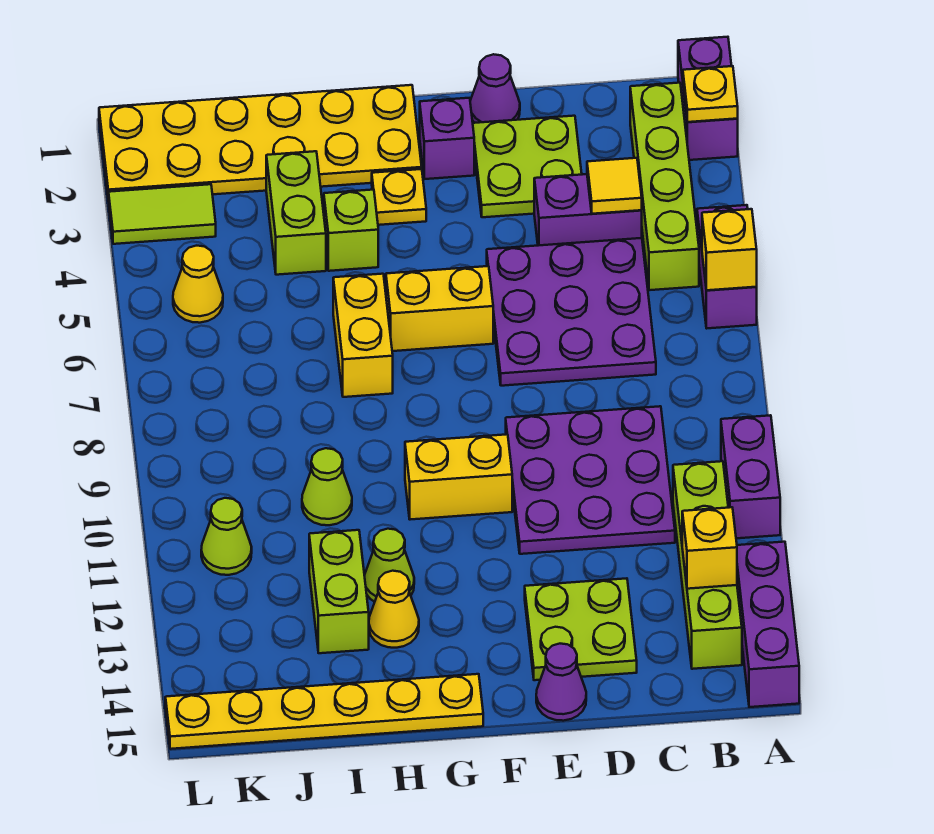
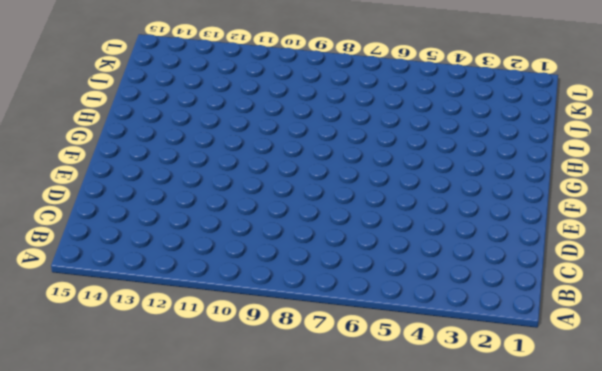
none -> purple brick A1:A2 level 1
none -> purple brick A5:A6 level 1
none -> purple brick A10:A11 level 1
none -> purple brick A13:A15 level 1

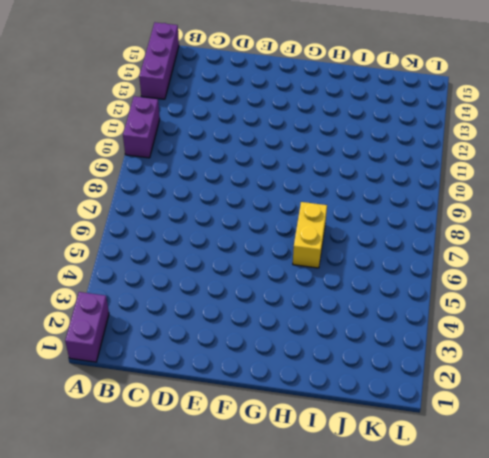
none -> purple brick A5:A6 level 1
none -> lime brick B2:B5 level 1
none -> lime brick B11:B14 level 1
none -> purple brick C4:D4 level 1

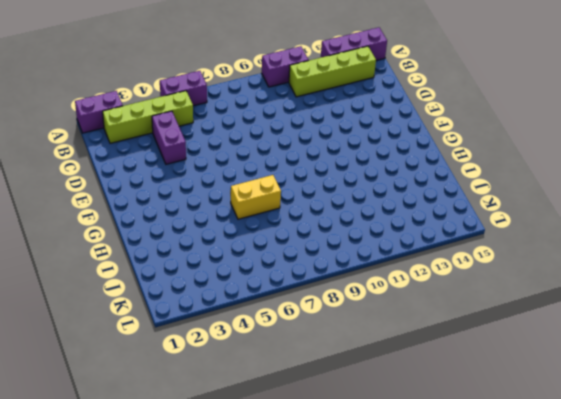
none -> purple plate C5:E7 level 1
none -> purple plate C9:E11 level 1
none -> lime plate D2:E3 level 1
none -> lime plate D13:E14 level 1

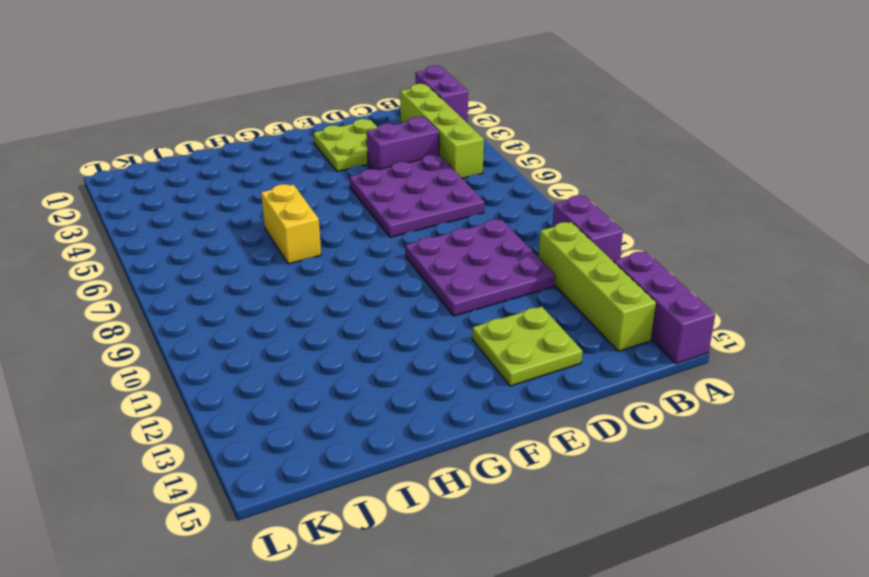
none -> purple brick A5:A6 level 1
none -> purple cone E1 level 1
none -> purple cone E15 level 1
none -> purple brick F2 level 1

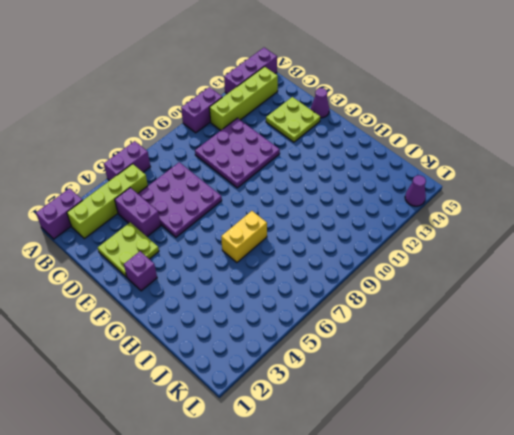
purple cone L14 level 1 -> purple cone E1 level 1
none -> yellow brick F6:G6 level 1
none -> yellow brick F10:G10 level 1
none -> yellow plate G1:L2 level 1
none -> yellow plate G3 level 1

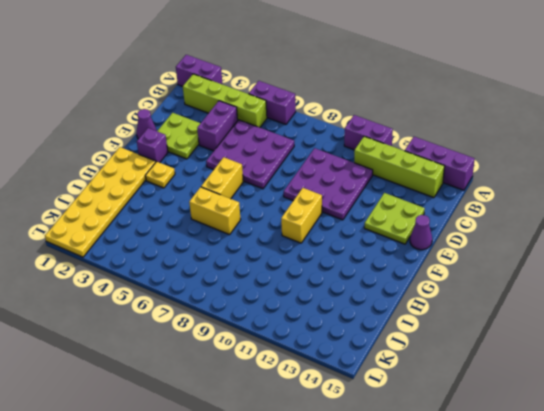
none -> yellow plate G15:L15 level 1
none -> lime brick H4 level 1
none -> lime cone H12 level 1
none -> yellow cone H13 level 1

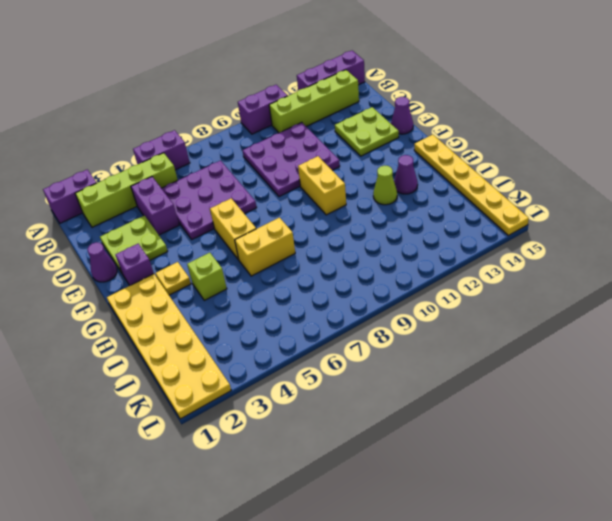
purple cone H13 level 1 -> yellow cone H13 level 1
none -> lime brick I3:I4 level 1
none -> lime cone I10 level 1
none -> lime brick I12:I13 level 1
none -> lime tile K3:L3 level 1

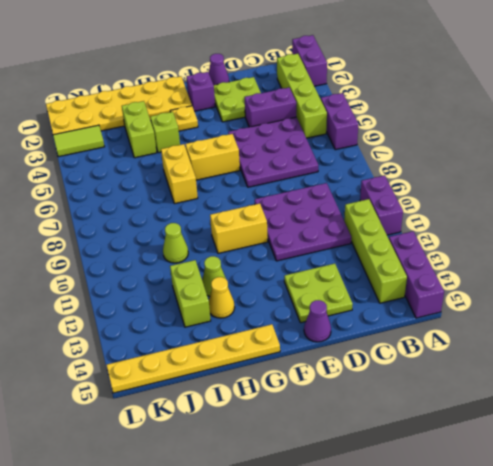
none -> yellow cone K5 level 1
none -> lime cone K11 level 1
none -> yellow plate A2 level 2
none -> yellow brick A6 level 2

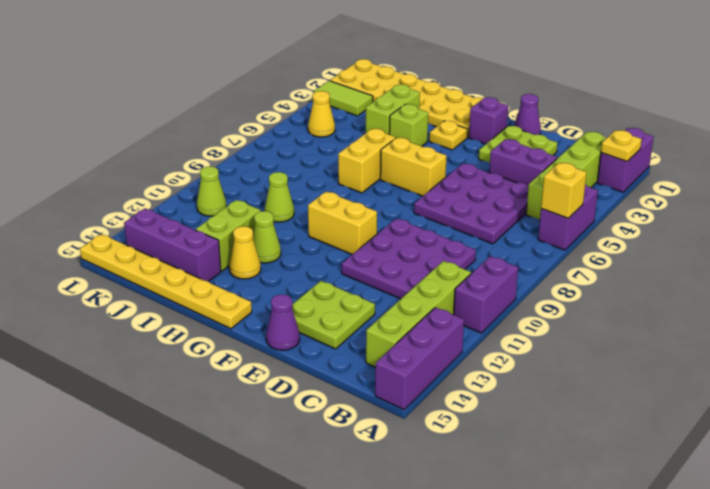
purple brick I14:K14 level 1 -> none
none -> yellow brick B13 level 2
none -> yellow tile C4 level 2

